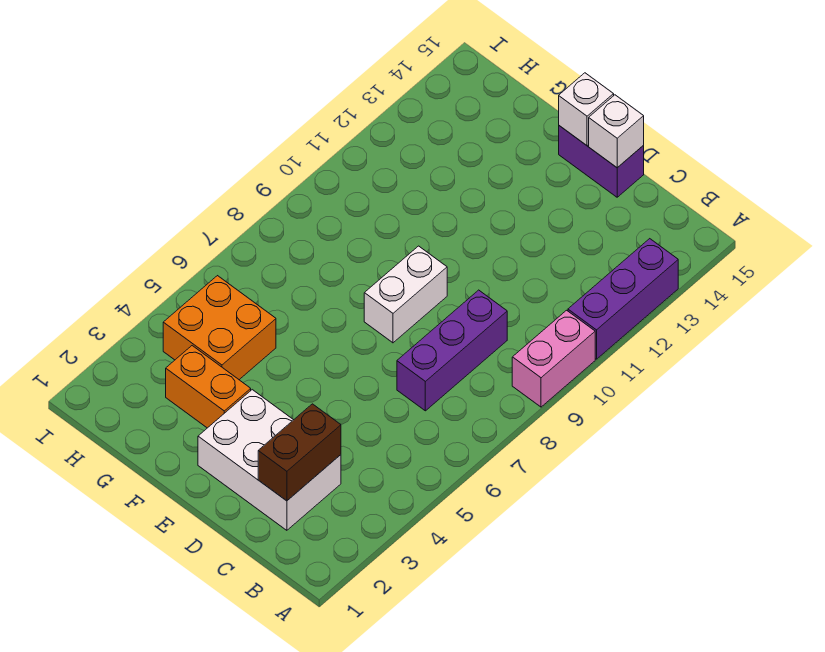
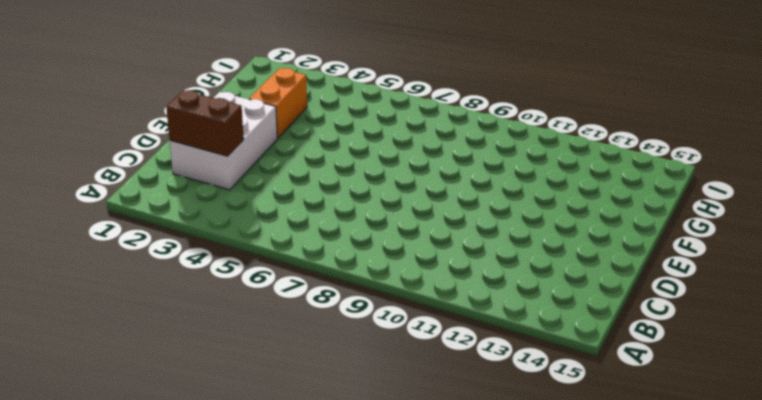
none -> pink brick A9:A10 level 1
none -> purple brick A11:A13 level 1

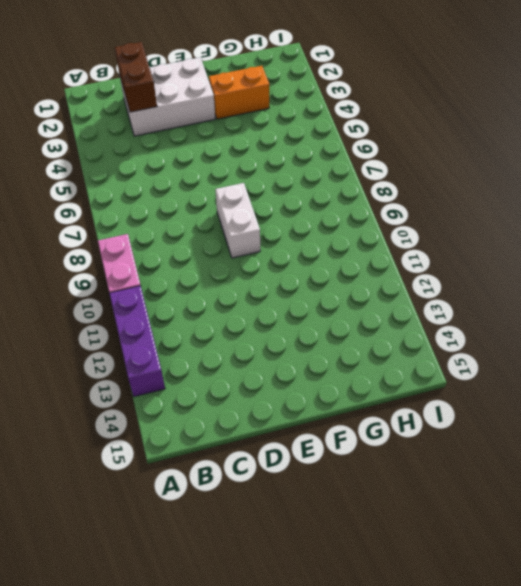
none -> purple brick C7:C9 level 1
none -> purple brick D15:E15 level 1

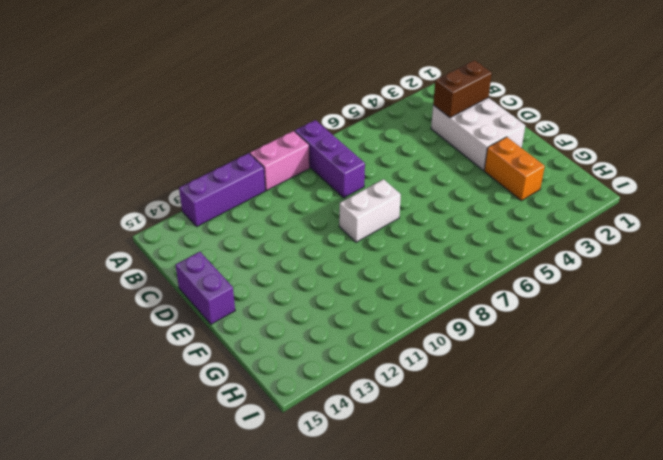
purple brick A8:C8 level 1 -> purple brick C7:C9 level 1
none -> orange brick G4:H5 level 1
none -> white brick D15 level 2

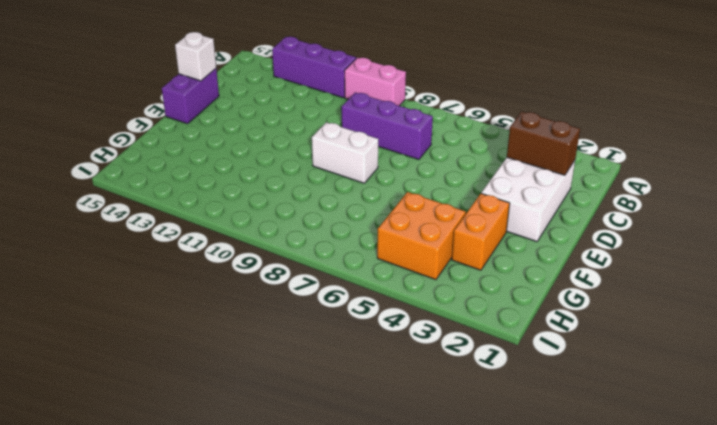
none -> white brick E15 level 2

